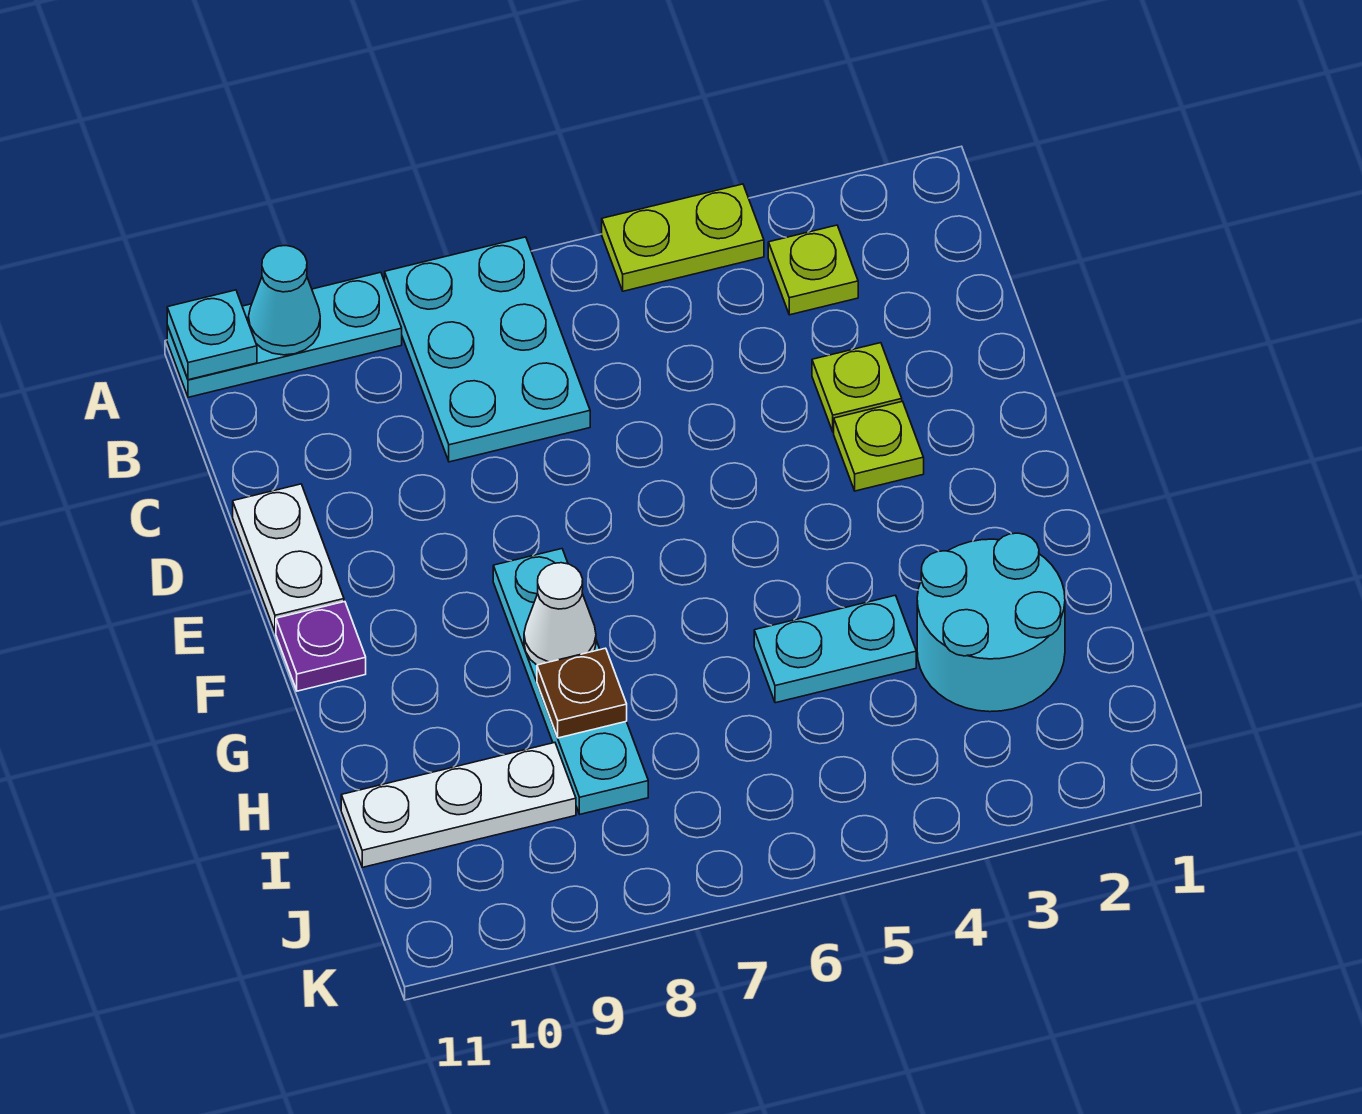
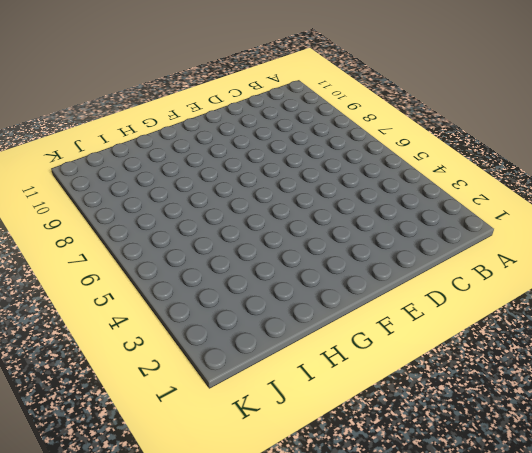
none -> lime plate A4:A5 level 1
none -> cyan plate A7:C8 level 1
none -> cyan plate A9:A11 level 1

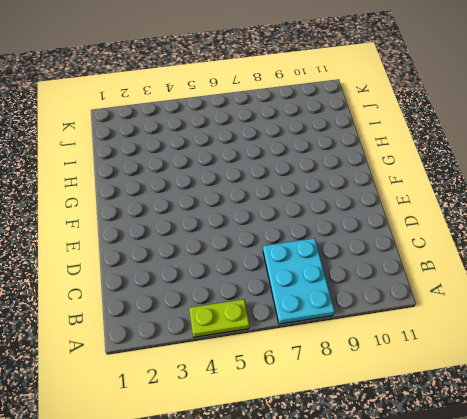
none -> cyan plate A9:A11 level 1
none -> lime plate B3 level 1
none -> lime plate D3 level 1

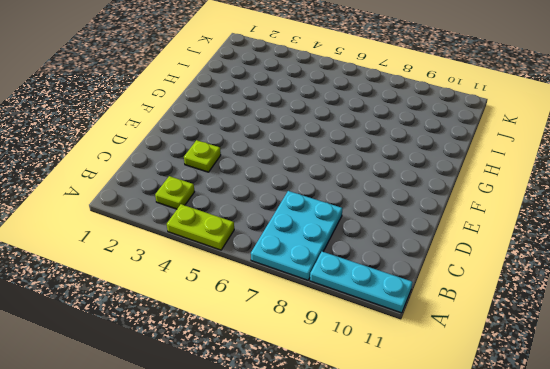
none -> white plate D11:E11 level 1
none -> lime plate E3 level 1
none -> cyan plate F8:I8 level 1

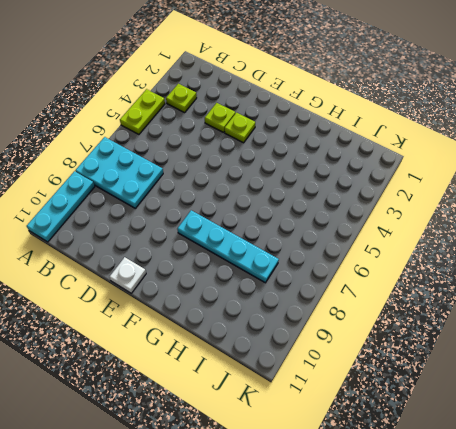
white plate E11 level 1 -> white plate D11:E11 level 1
none -> purple plate F11 level 1
none -> cyan round brick H2:I3 level 1
none -> cyan plate H4:H5 level 1

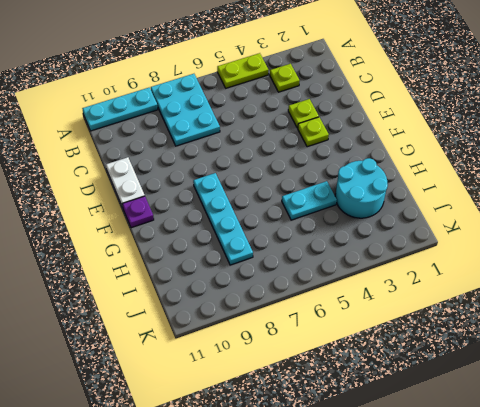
none -> white plate I9:I11 level 1
none -> cyan cone A10 level 2
none -> cyan plate A11 level 2

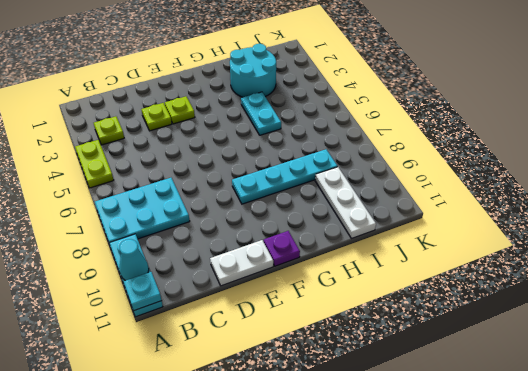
none -> white cone G8 level 2
none -> brown plate H8 level 2

